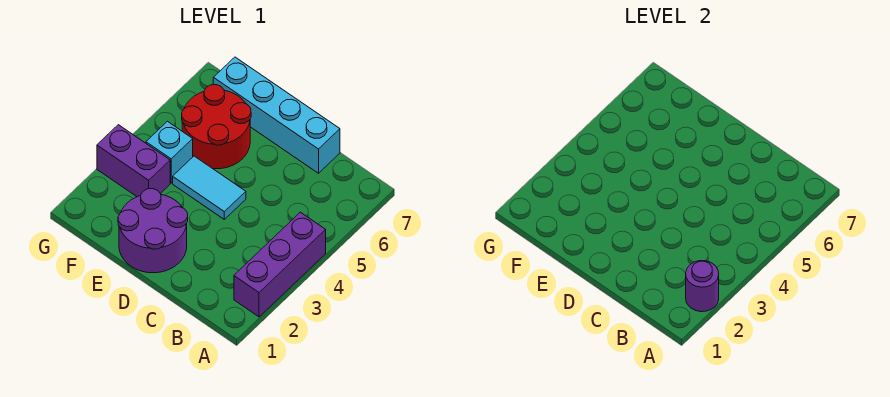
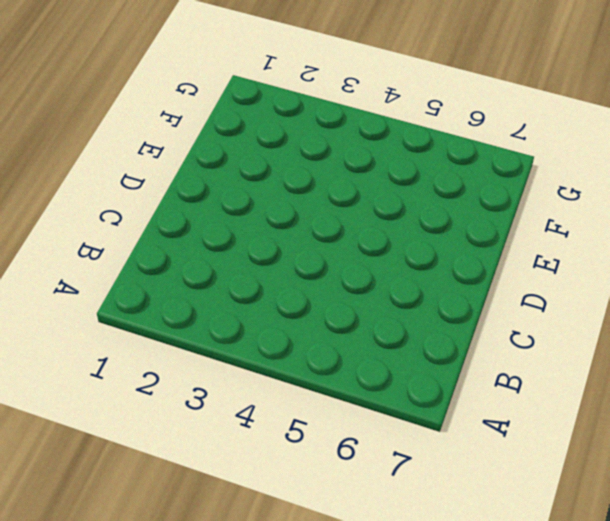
none -> purple brick A2:A4 level 1
none -> cyan brick C7:F7 level 1

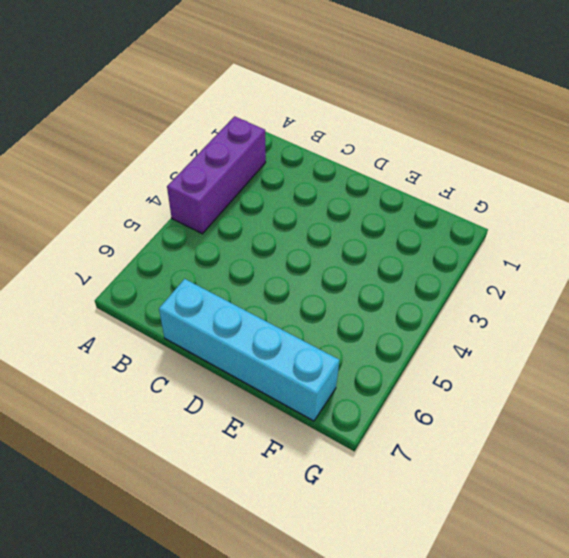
none -> purple round brick D1:E2 level 1
none -> cyan tile D4:E4 level 1

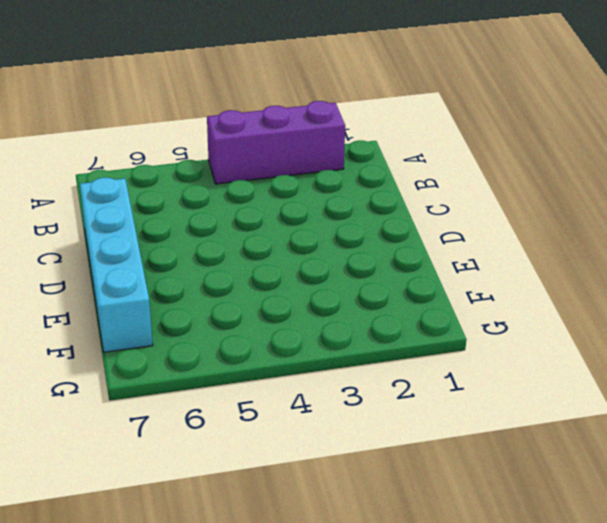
none -> purple round brick D1:E2 level 1
none -> cyan tile D4:E4 level 1

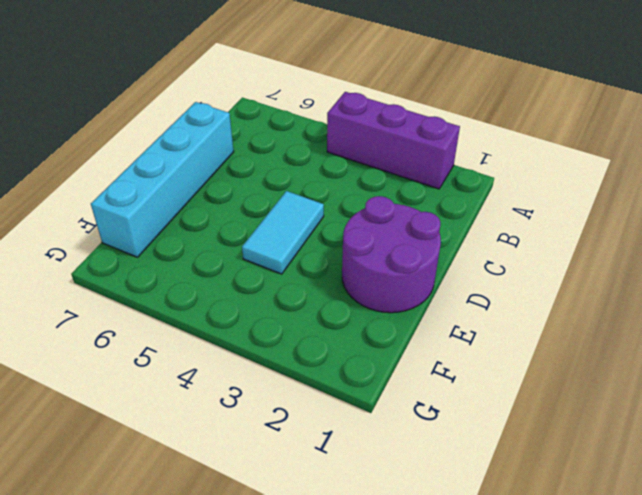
none -> red round brick E5:F6 level 1
none -> purple brick F3:G3 level 1

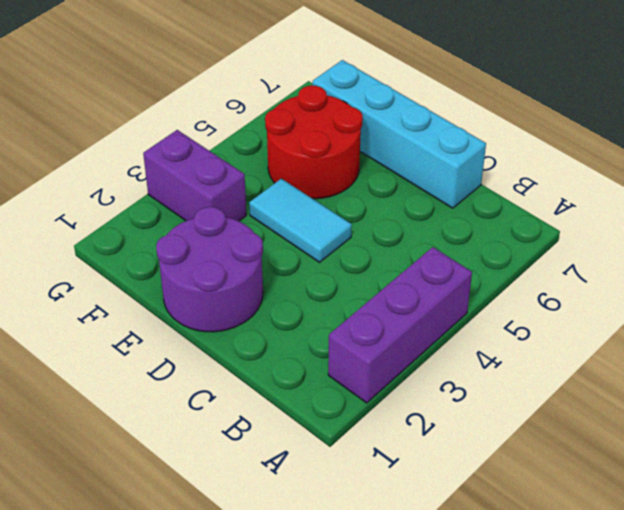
none -> cyan brick F4 level 1
none -> purple round brick A2 level 2

